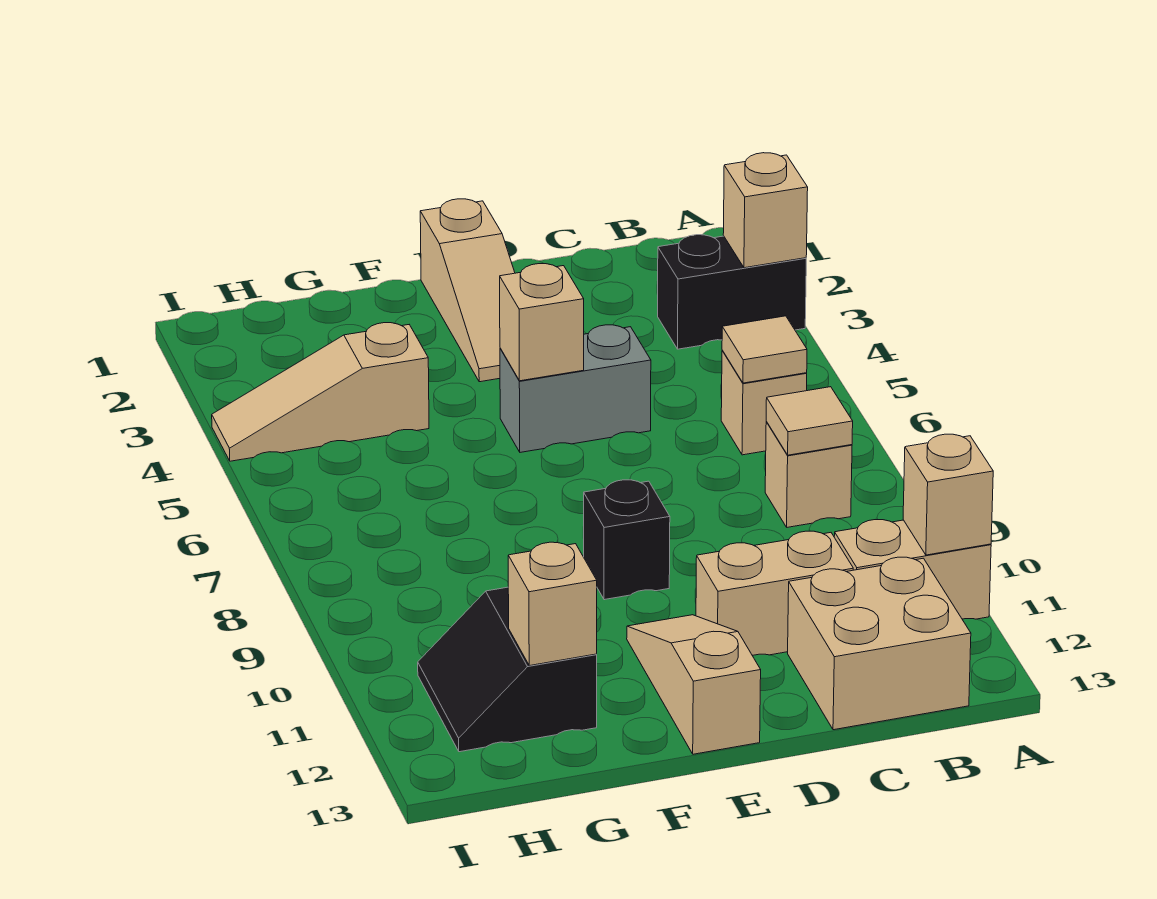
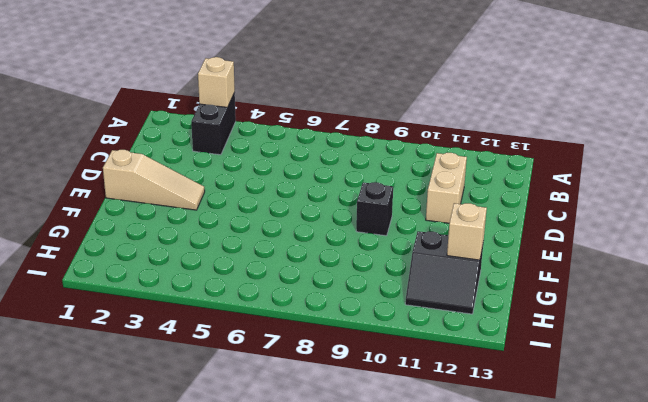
none -> tan brick A11:B11 level 1
none -> tan brick B6 level 1
none -> tan brick B8 level 1

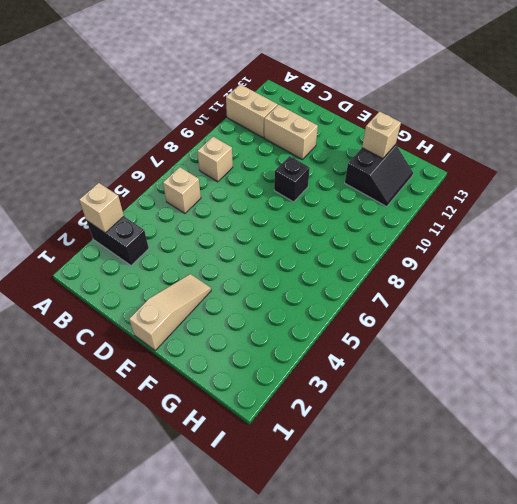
none -> tan brick B12:C13 level 1
none -> grey brick D5:E5 level 1
none -> tan slope E11:E13 level 1 top 13

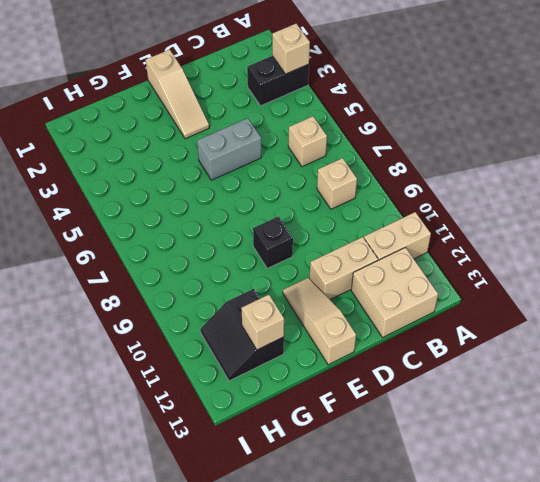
none -> tan slope G4:I4 level 1 top G
none -> tan brick A11 level 2
none -> tan tile B6 level 2

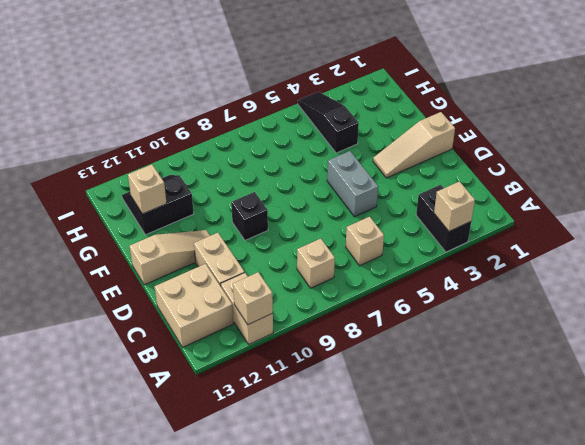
black slope G4:I4 level 1 top G -> tan slope G4:I4 level 1 top G
none -> tan tile B6 level 2
none -> tan tile B8 level 2
none -> tan brick E5 level 2

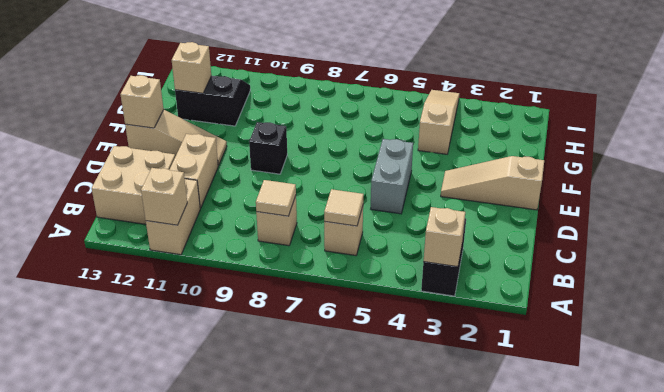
tan brick E13 level 2 -> tan brick E5 level 2

